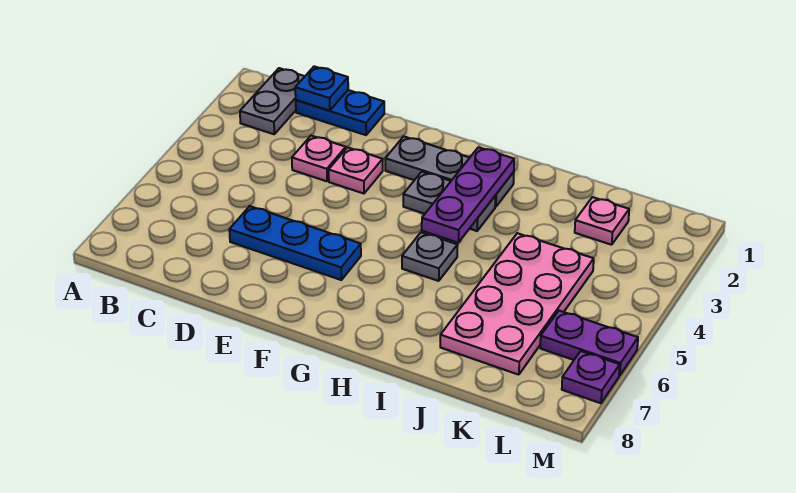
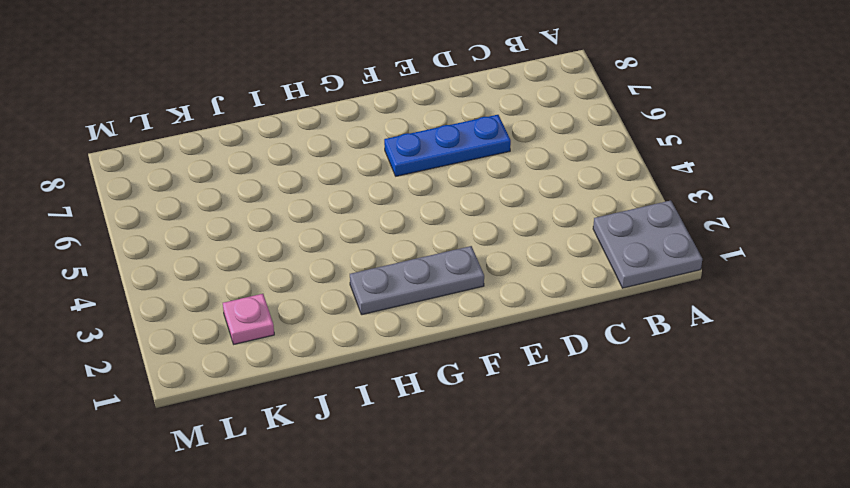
grey plate A1:B2 level 1 -> grey plate B1:B2 level 1
none -> blue plate C1:D1 level 1
none -> pink plate D3 level 1
none -> pink plate E3 level 1

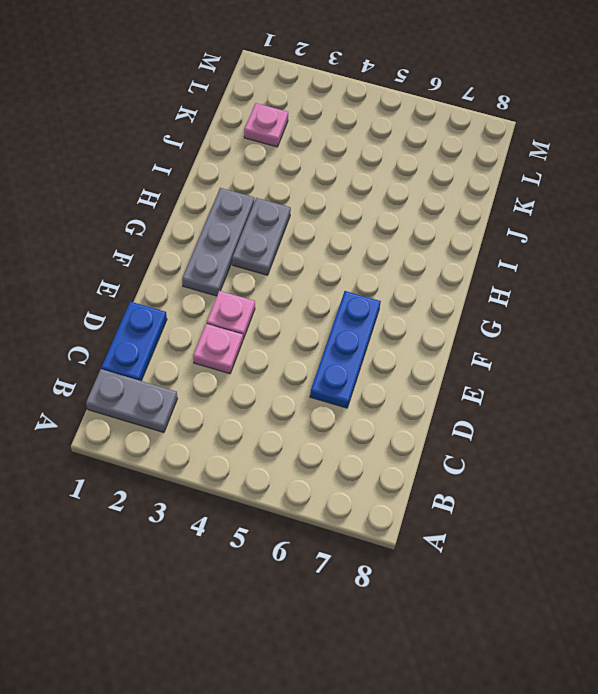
none -> grey plate H5 level 1
none -> pink plate J4:K7 level 1
none -> purple plate L6:M6 level 1

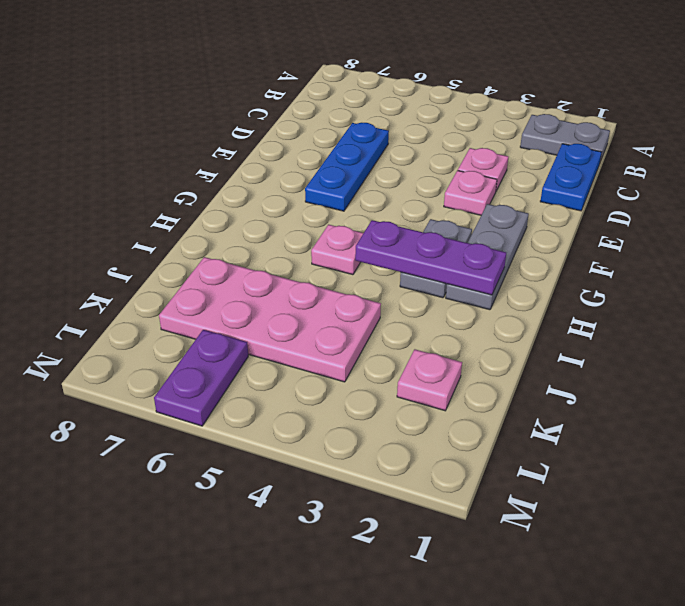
pink plate H5 level 1 -> grey plate H5 level 1
none -> purple plate M7 level 1
none -> blue plate C1 level 2

